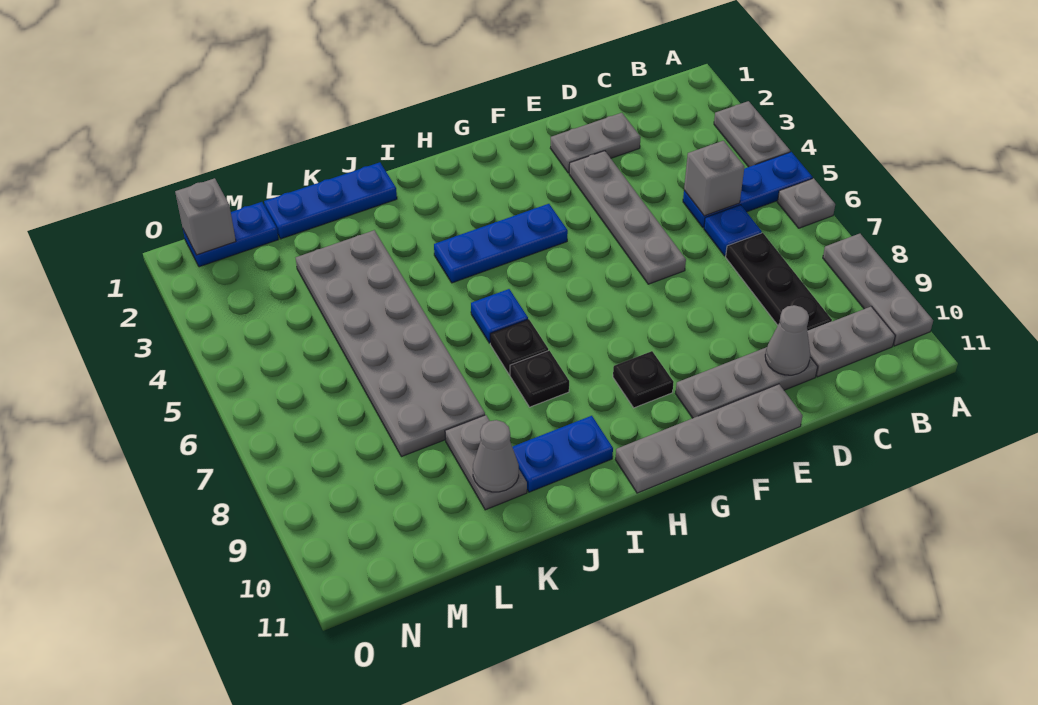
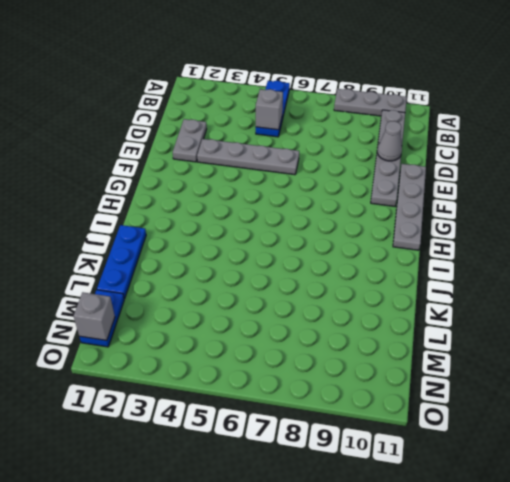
none -> grey plate A3:A4 level 1
none -> grey plate A6 level 1
none -> blue plate C6 level 1

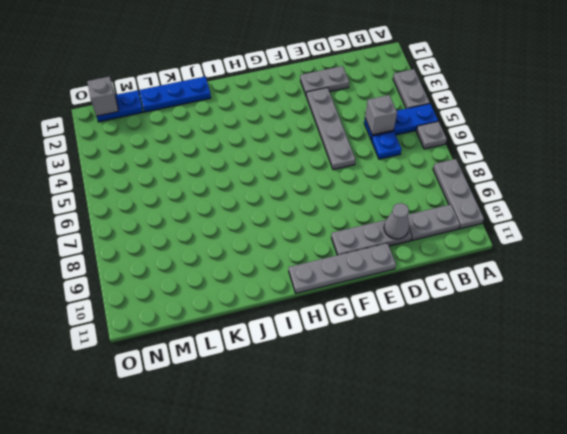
none -> black plate C7:C9 level 1
none -> blue plate G4:I4 level 1
none -> black plate G9 level 1

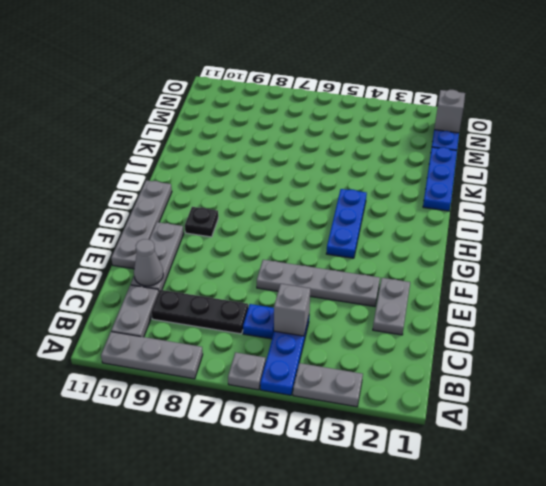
none -> blue plate I6 level 1
none -> black plate I7 level 1
none -> black plate I8 level 1

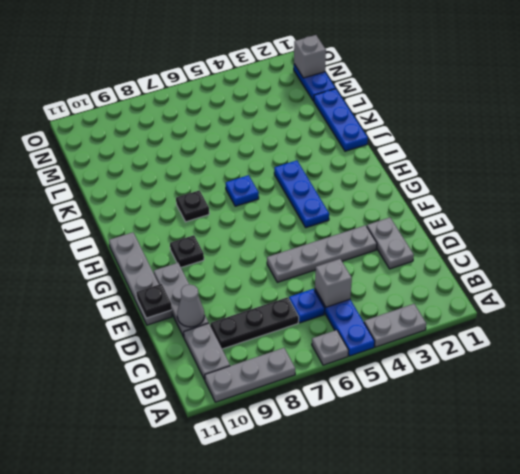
black plate E11 level 2 -> black plate I7 level 1
none -> blue plate I10:J10 level 1
none -> grey plate K3:L8 level 1
none -> grey plate K9:K10 level 1

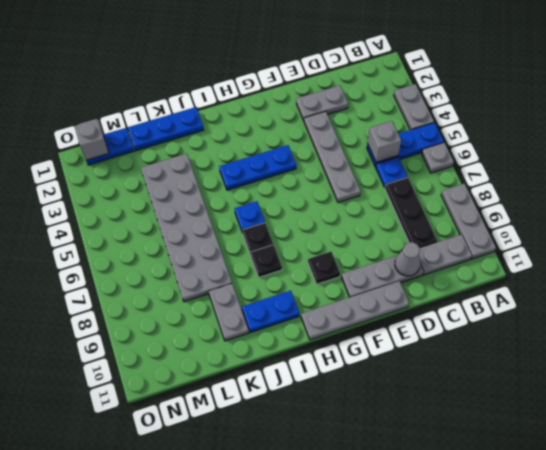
none -> grey cone K10 level 2

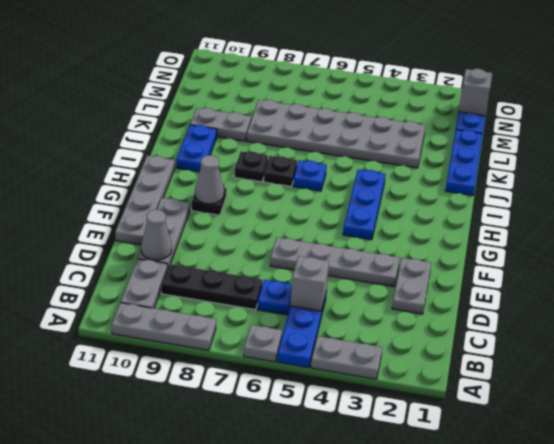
grey cone G9 level 2 -> grey cone K10 level 2

